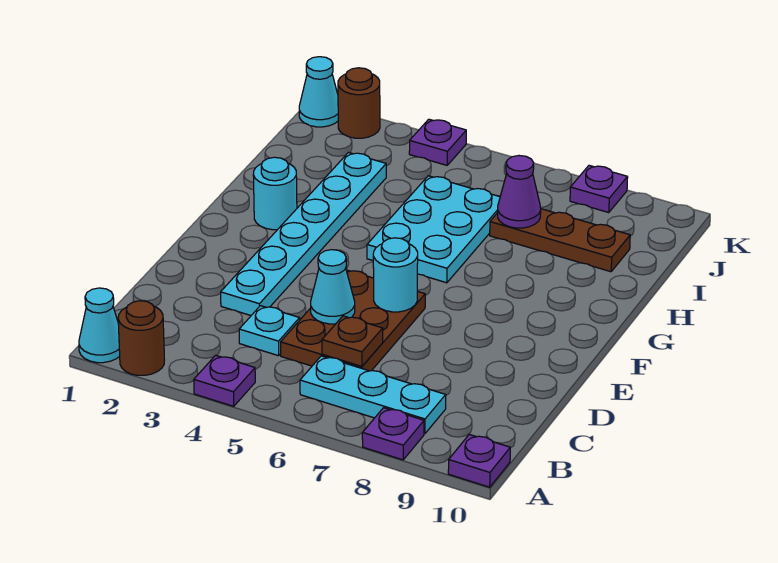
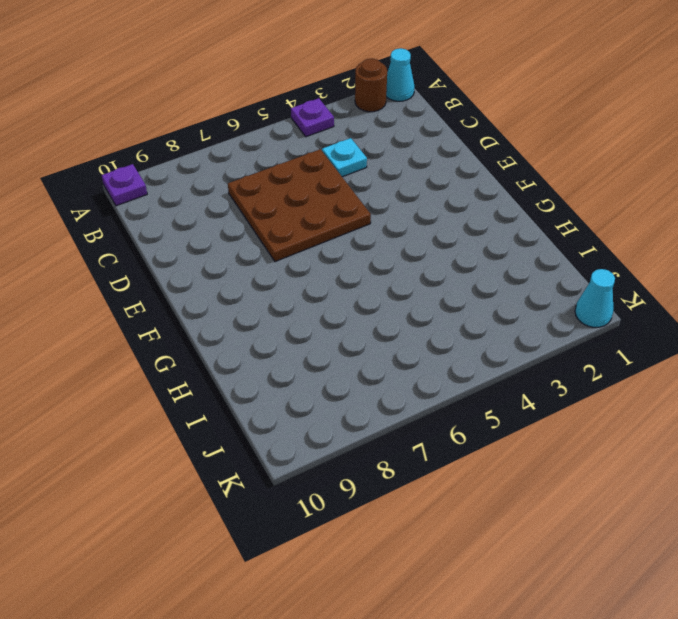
brown plate C5:E7 level 1 -> brown plate C5:E6 level 1
none -> purple plate A8 level 1
none -> cyan plate B6:B8 level 1
none -> cyan plate D3:I3 level 1

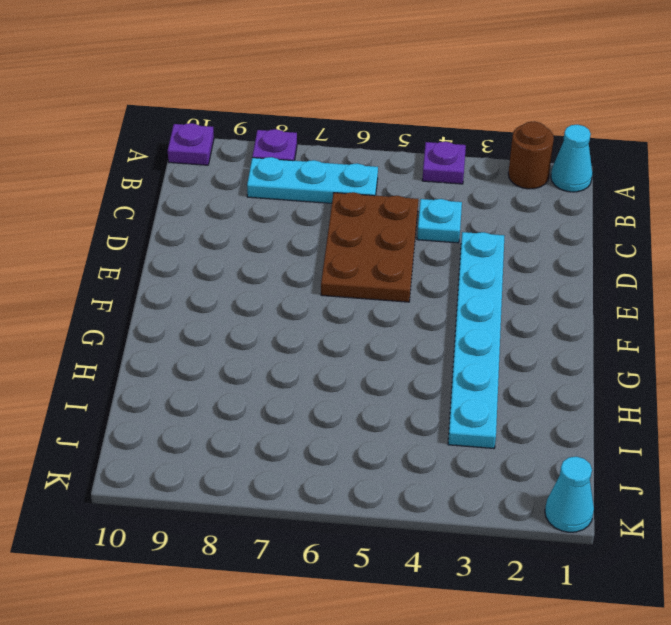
none -> cyan round brick G2 level 1
none -> cyan plate G5:I6 level 1
none -> brown plate I7:I9 level 1

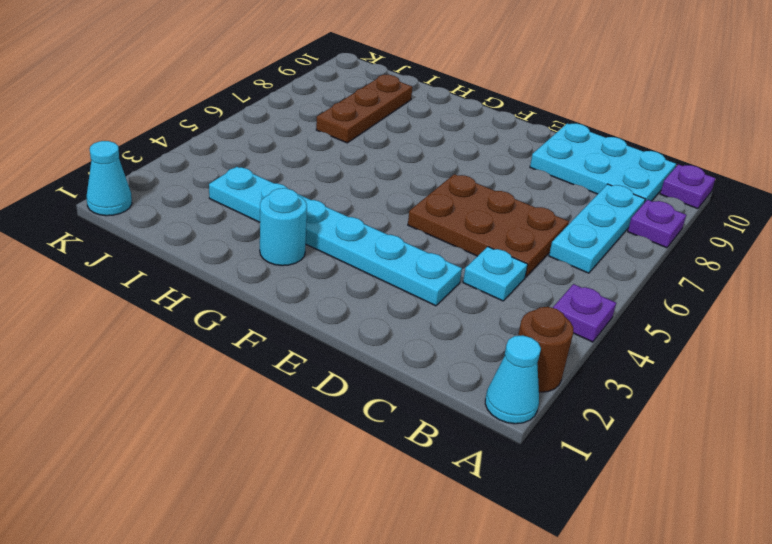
cyan plate B9:D10 level 1 -> cyan plate G5:I6 level 1
none -> brown round brick K2 level 1
none -> purple plate K4 level 1
none -> purple plate K8 level 1

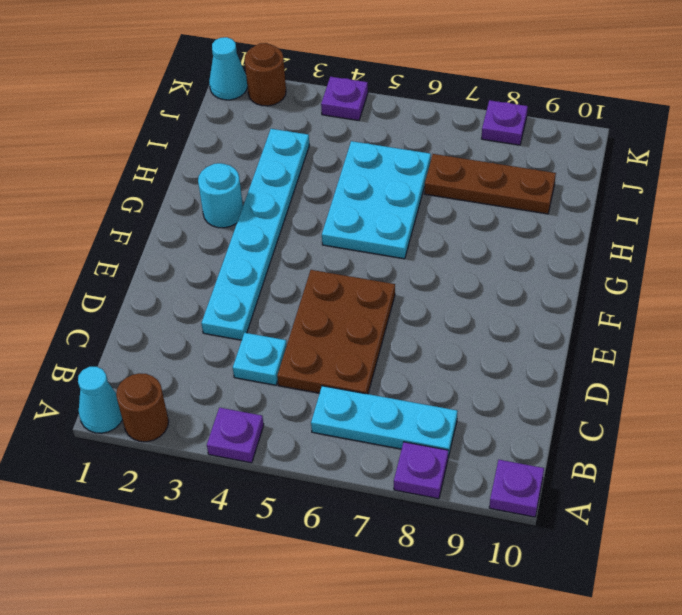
none -> brown plate C6 level 2
none -> cyan cone D5 level 2
none -> cyan round brick E6 level 2

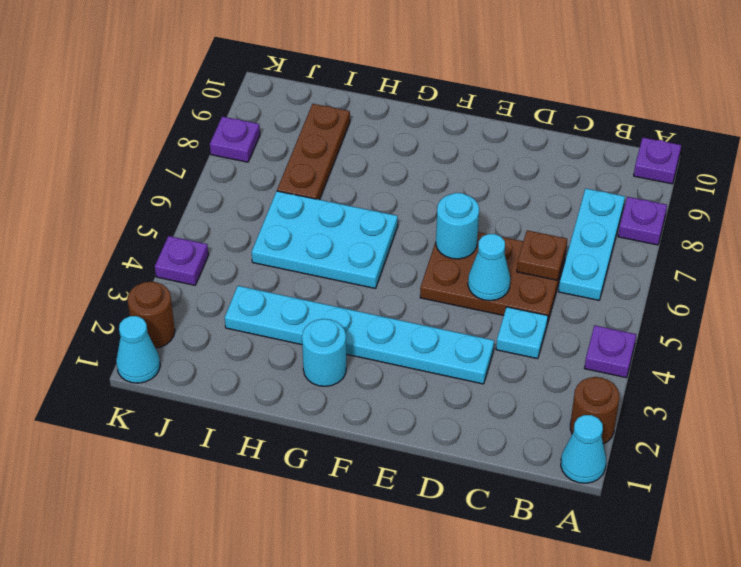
none -> purple cone I7 level 2

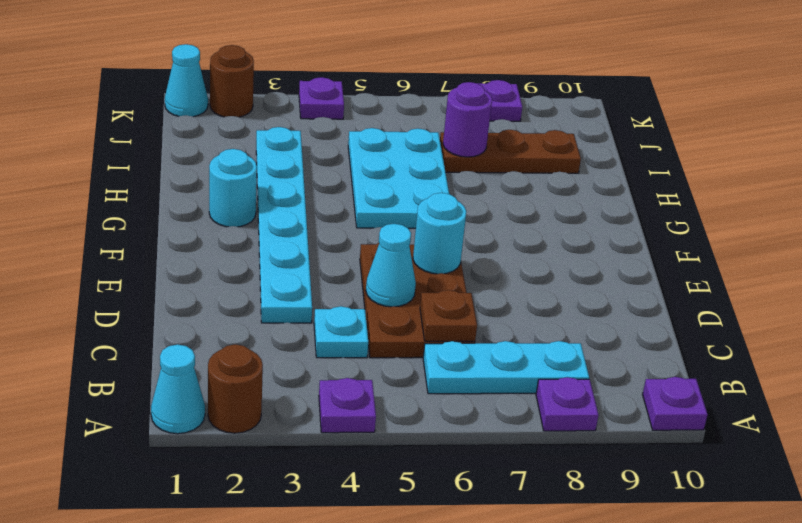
purple round brick I7 level 2 -> purple cone I7 level 2

